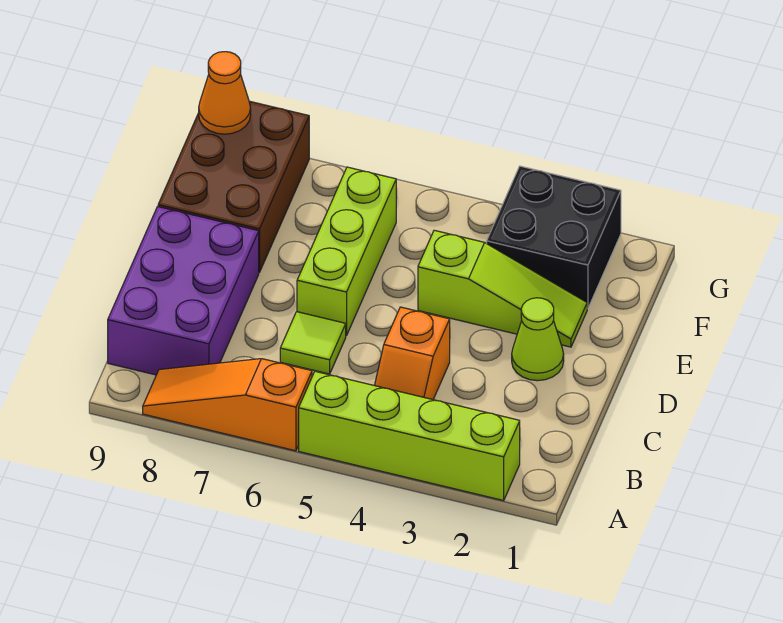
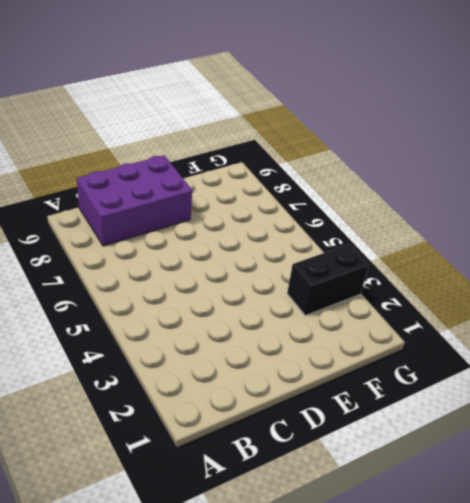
black brick F3:G3 level 1 -> black brick F2:G3 level 1
none -> lime brick A2:A5 level 1
none -> orange slope A6:A8 level 1 top 6

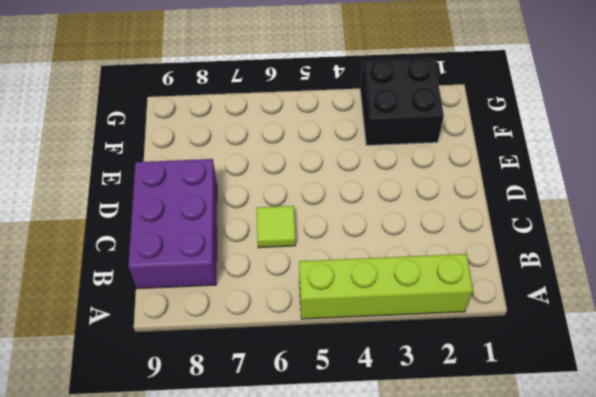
none -> orange slope A6:A8 level 1 top 6
none -> orange slope B4:C4 level 1 top C

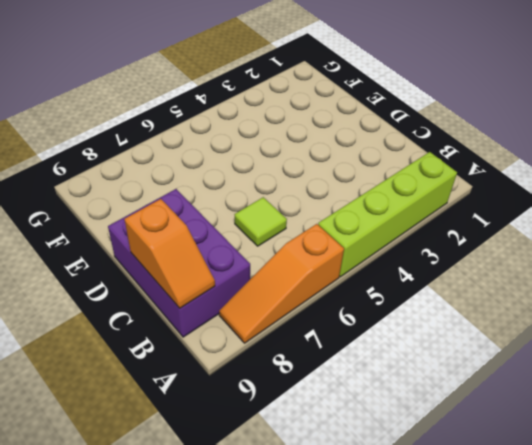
orange slope B9:C9 level 2 top C -> orange slope B4:C4 level 1 top C
none -> lime cone D2 level 1
none -> lime brick D6:F6 level 1

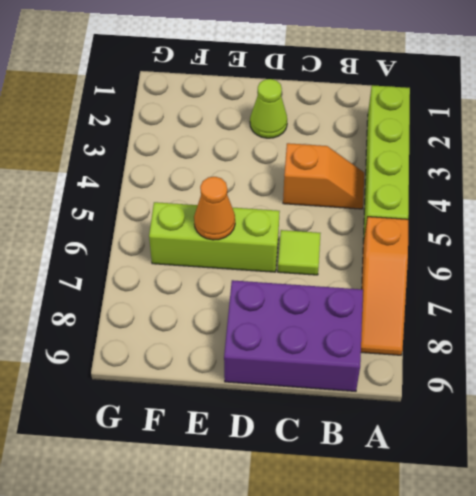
orange cone E6 level 2 -> orange cone G9 level 2
none -> lime slope E2:E4 level 1 top 4
none -> brown brick E8:G9 level 1

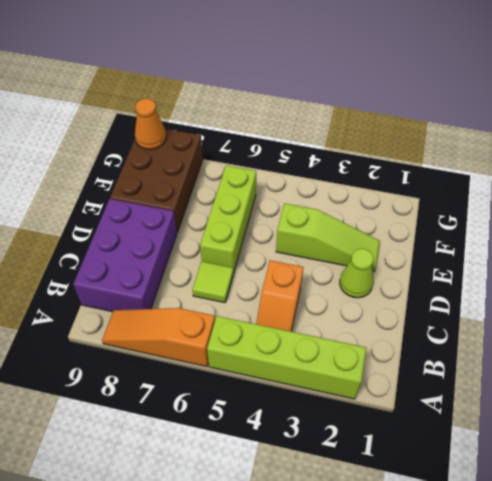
none -> black brick F2:G3 level 1

